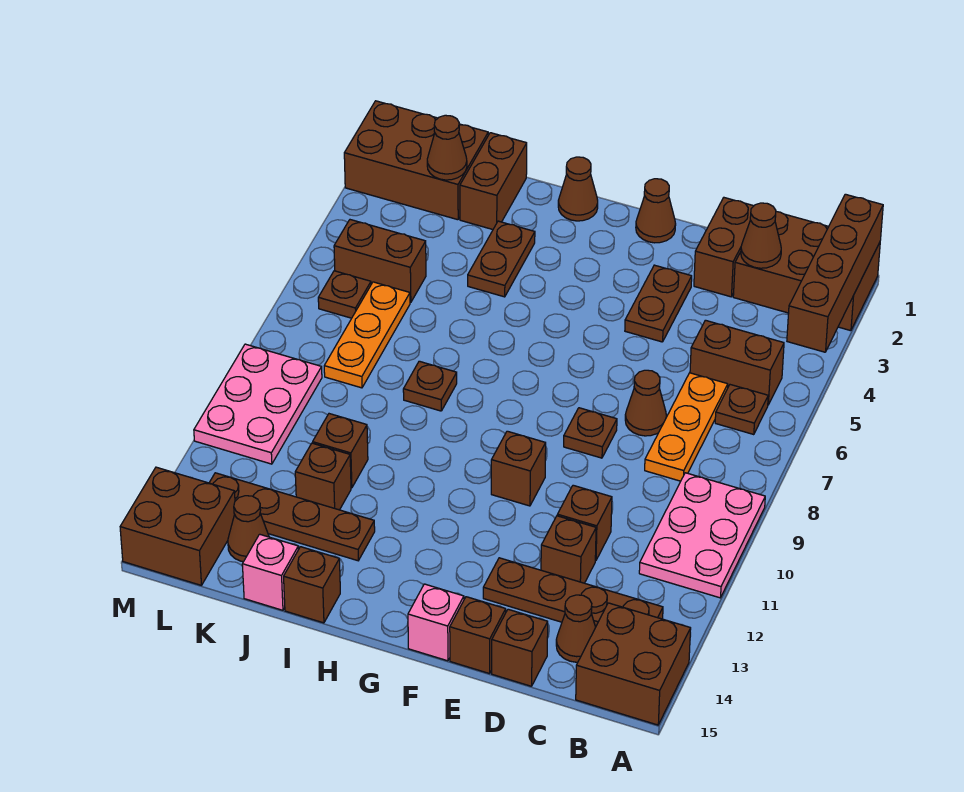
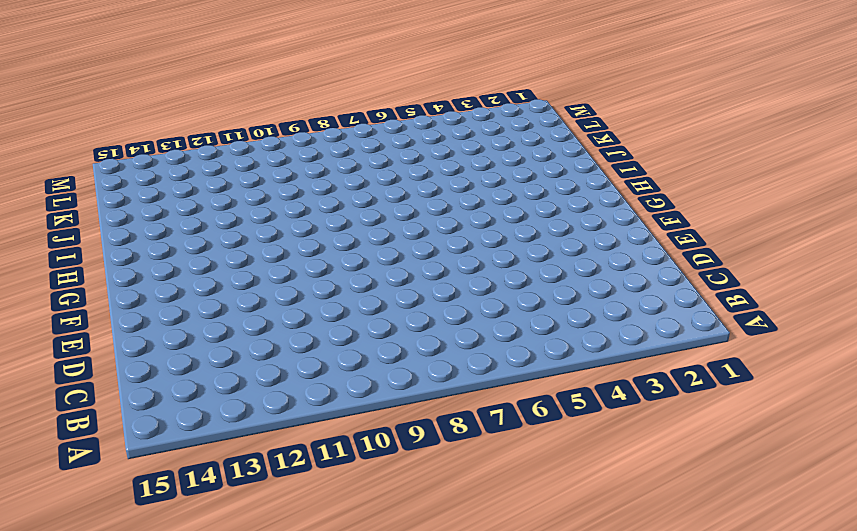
none -> brown brick A1:C2 level 1
none -> pink plate A9:B11 level 1
none -> brown brick A14:B15 level 1
none -> brown brick B5:C5 level 1

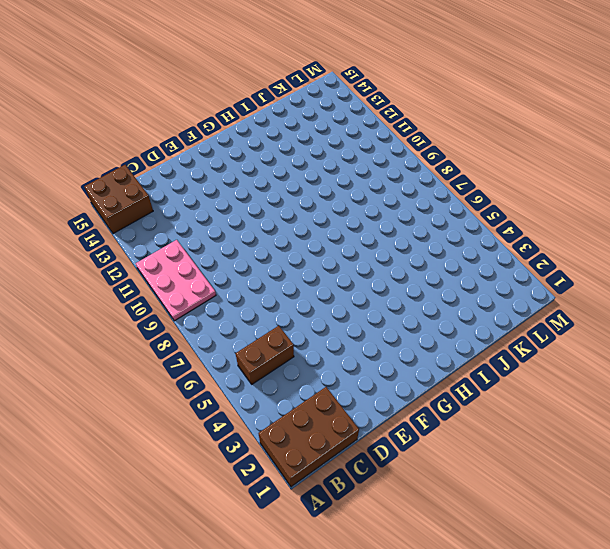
none -> brown plate B6 level 1
none -> brown plate B13:E13 level 1
none -> orange plate C6:C8 level 1
none -> brown cone C14 level 1

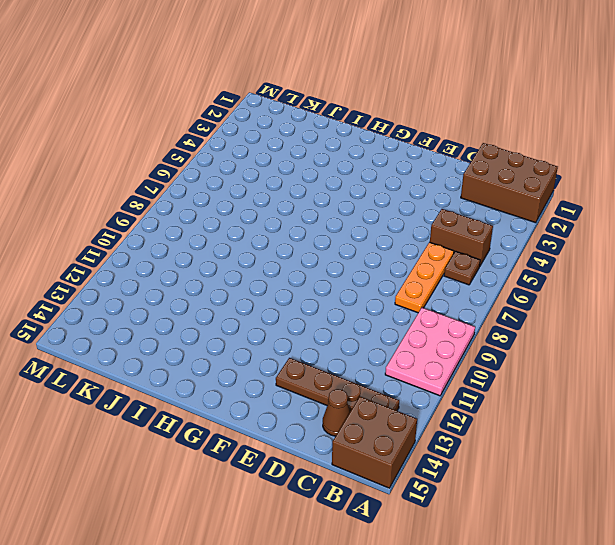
none -> brown brick D1:D2 level 1
none -> brown cone D7 level 1
none -> brown brick D11 level 1
none -> brown brick D12 level 1

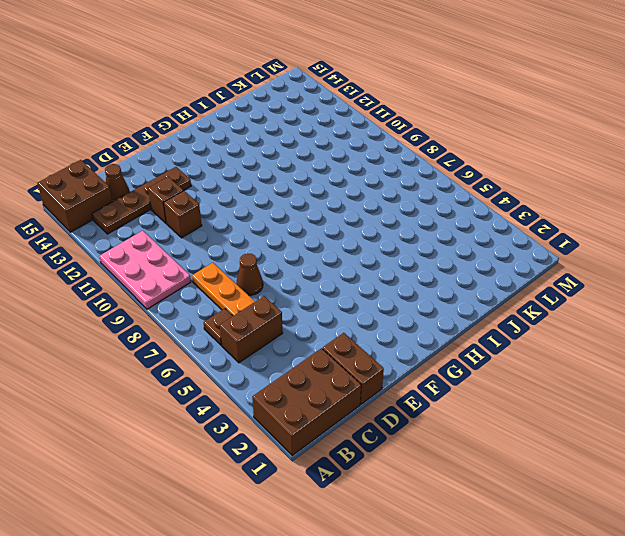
none -> brown brick D15 level 1
none -> brown plate E3:E4 level 1
none -> brown plate E8 level 1
none -> brown brick E15 level 1

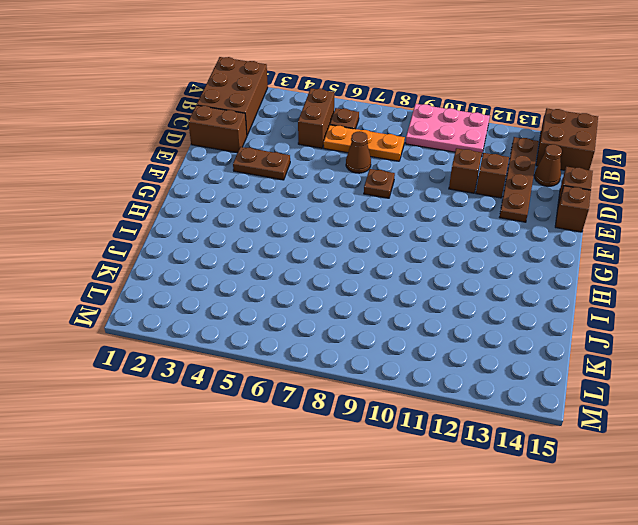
none -> brown cone F1 level 1
none -> brown brick F10 level 1
none -> pink brick F15 level 1
none -> brown cone H1 level 1

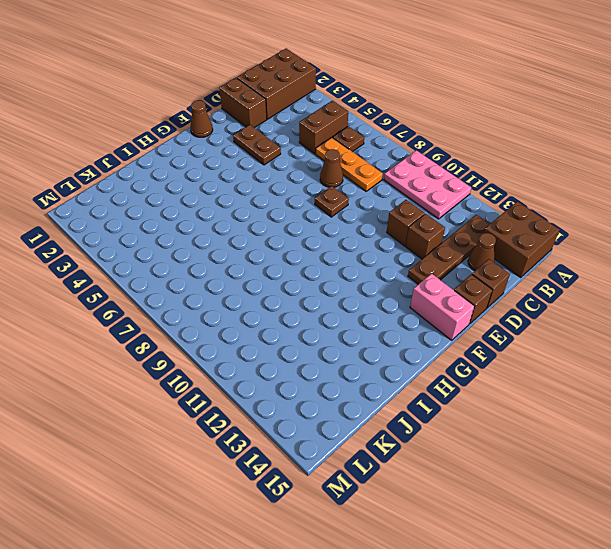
pink brick F14:F15 level 1 -> pink brick F15 level 1
none -> brown brick F10 level 1
none -> brown cone H1 level 1
none -> brown plate I3:I4 level 1
none -> brown plate I8 level 1

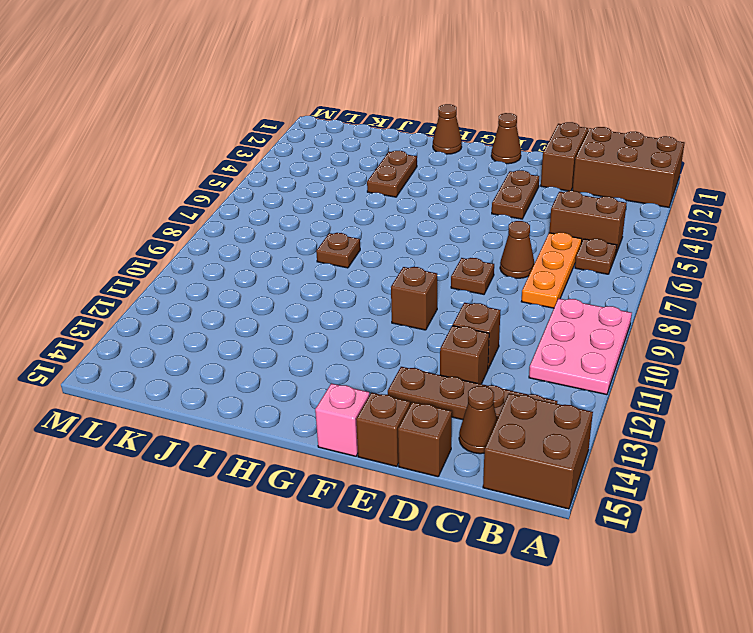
none -> brown plate I13:L13 level 1
none -> brown brick I15 level 1
none -> brown brick J1:J2 level 1
none -> brown brick J11 level 1

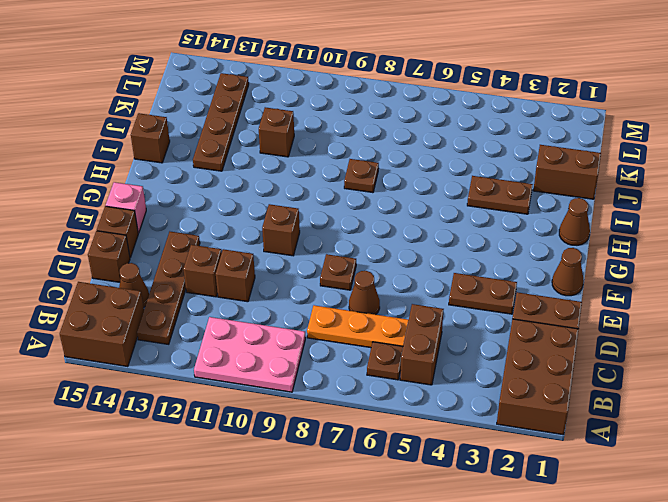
none -> brown brick J12 level 1
none -> pink brick J15 level 1
none -> brown brick K1:M2 level 1
none -> brown brick K5:L5 level 1

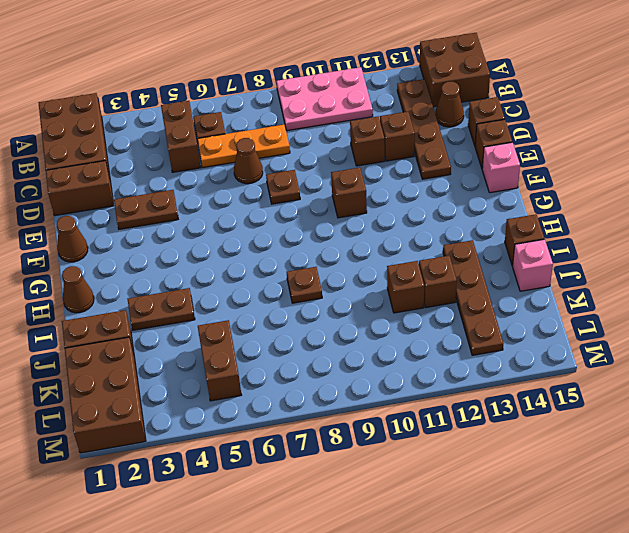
none -> orange plate K6:K8 level 1
none -> brown cone K14 level 1
none -> brown plate L6 level 1
none -> pink plate L9:M11 level 1

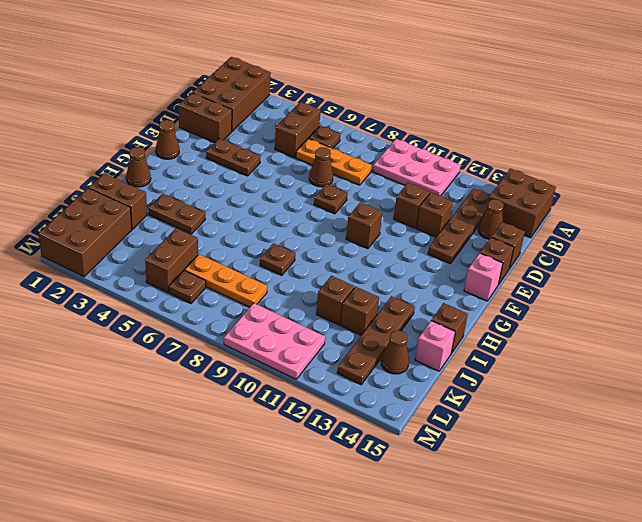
none -> brown brick L14:M15 level 1
none -> brown brick A1:A4 level 2
none -> brown cone C2 level 2
none -> brown cone K2 level 2

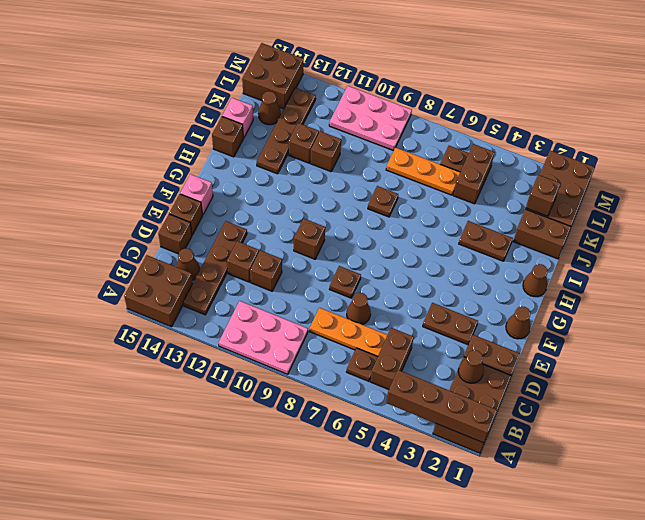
brown brick K2 level 2 -> brown cone K2 level 2

